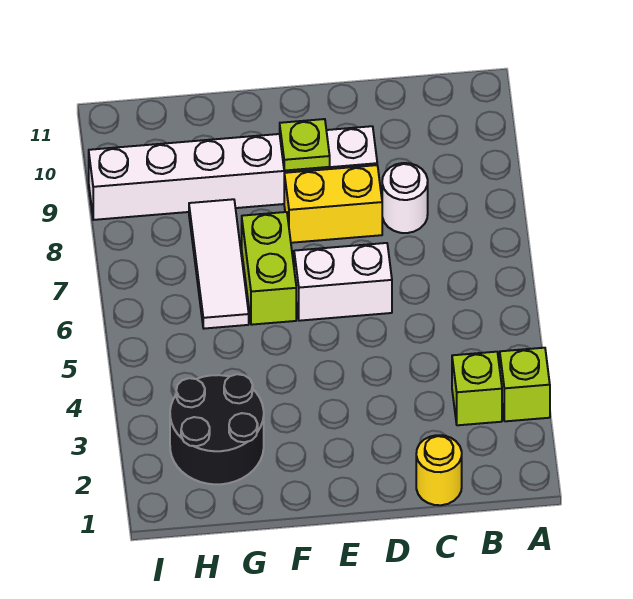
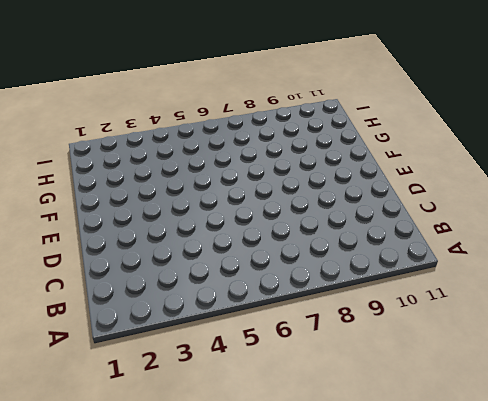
none -> lime brick A3 level 1
none -> lime brick B3 level 1

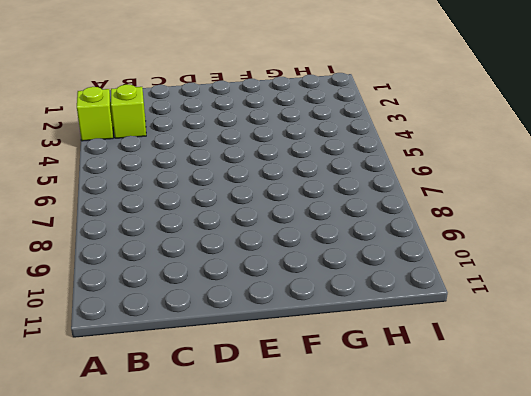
none -> yellow round brick C1 level 1
none -> white round brick C8 level 1

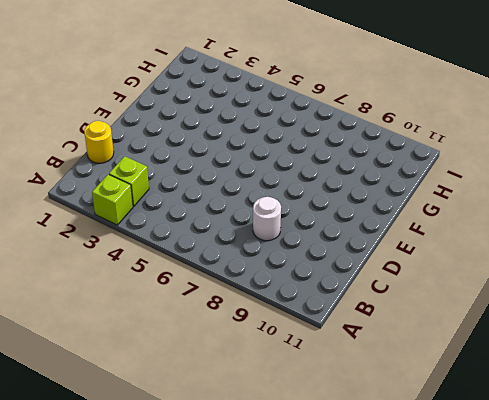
none -> white brick D6:E6 level 1
none -> yellow brick D8:E8 level 1

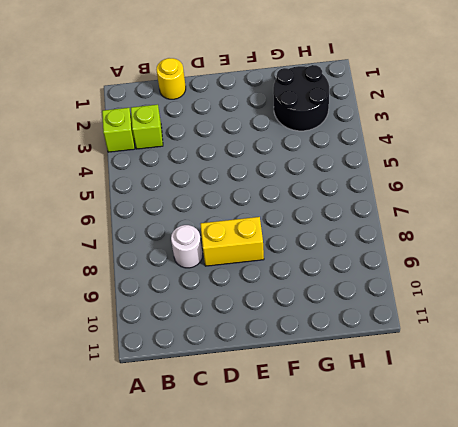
none -> white brick D6:E6 level 1
none -> white brick D9:I9 level 1

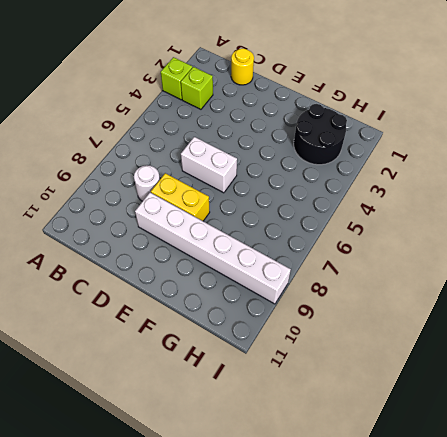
none -> lime brick F6:F7 level 1
none -> white tile G6:G8 level 1

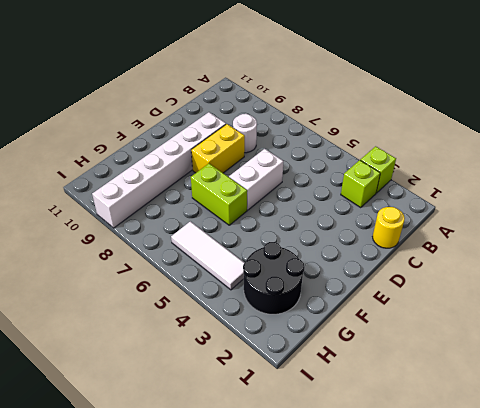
white tile H4:H6 level 1 -> white tile G6:G8 level 1
none -> lime plate E9 level 2

